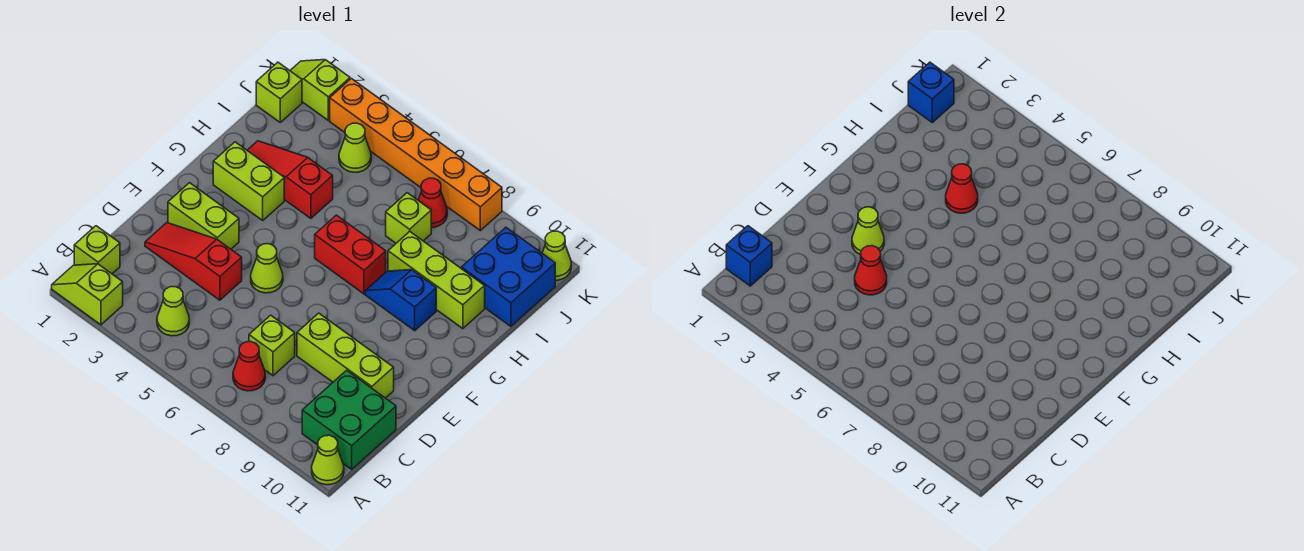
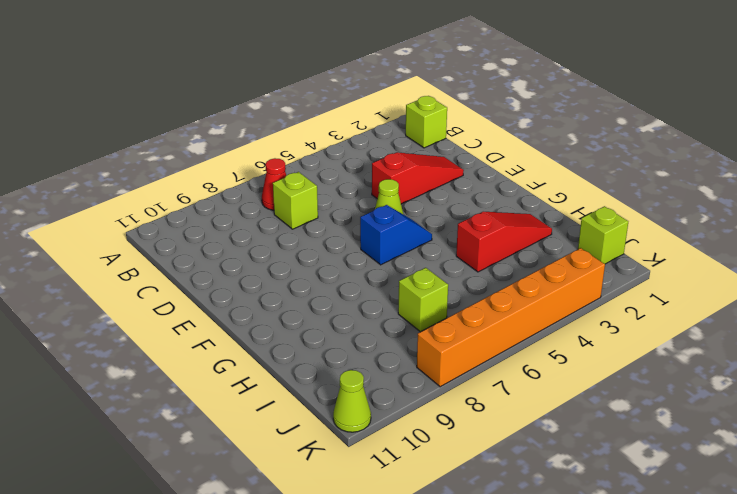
blue slope F5:F6 level 1 top 6 -> blue slope G8:G9 level 1 top 9
none -> lime slope A1:A2 level 1 top 2
none -> lime cone A11 level 1
none -> lime cone B4 level 1

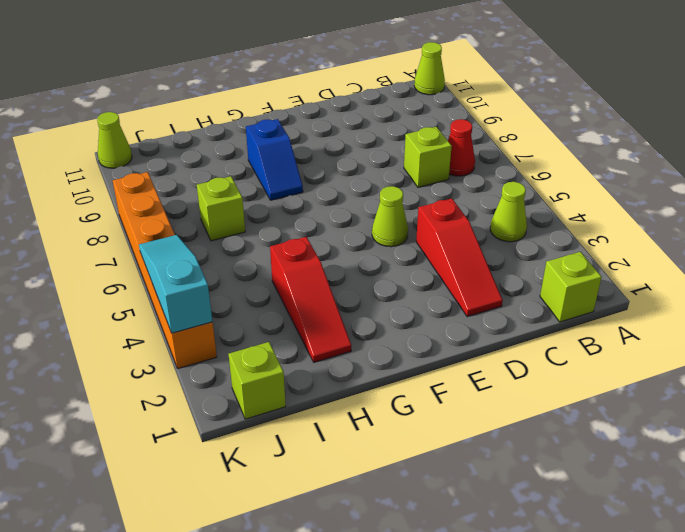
cyan slope K3:K5 level 2 top 3 -> none
none -> lime slope A1:A2 level 1 top 2
none -> green brick B10:C11 level 1
none -> lime brick D8:D10 level 1

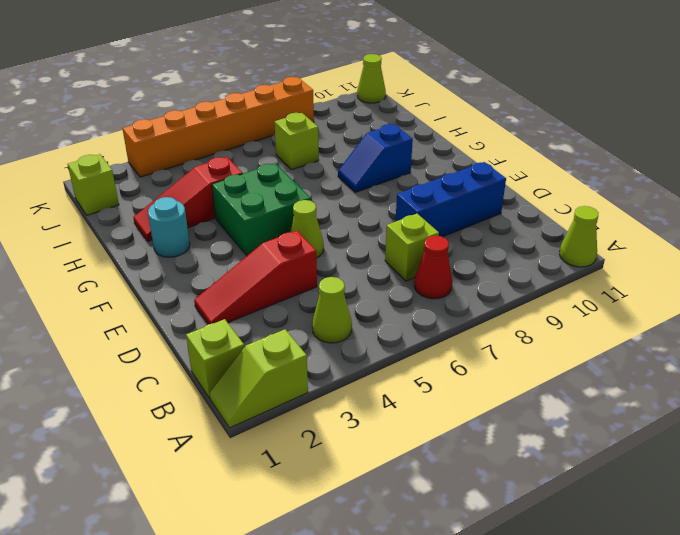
blue brick D8:D10 level 1 -> lime brick D8:D10 level 1
green brick F4:G5 level 1 -> green brick B10:C11 level 1
cyan round brick G2 level 1 -> lime brick G2:G3 level 1
none -> lime brick E2:E3 level 1
none -> red brick G6:G7 level 1
none -> lime brick H8:H10 level 1

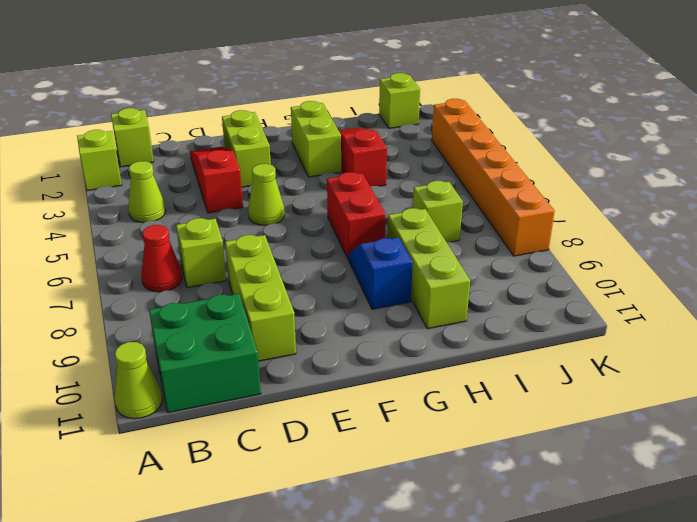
none -> blue brick I10:J11 level 1
none -> lime cone J4 level 1
none -> red cone J7 level 1

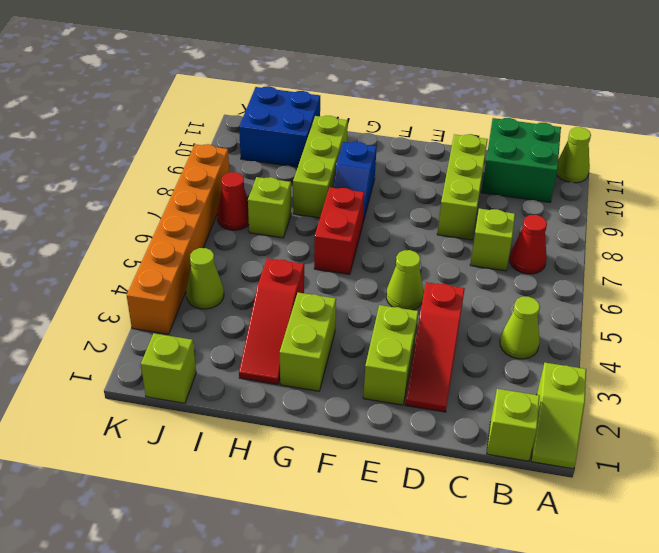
none -> lime slope K1:K2 level 1 top 2
none -> lime cone K11 level 1
none -> blue brick B1 level 2

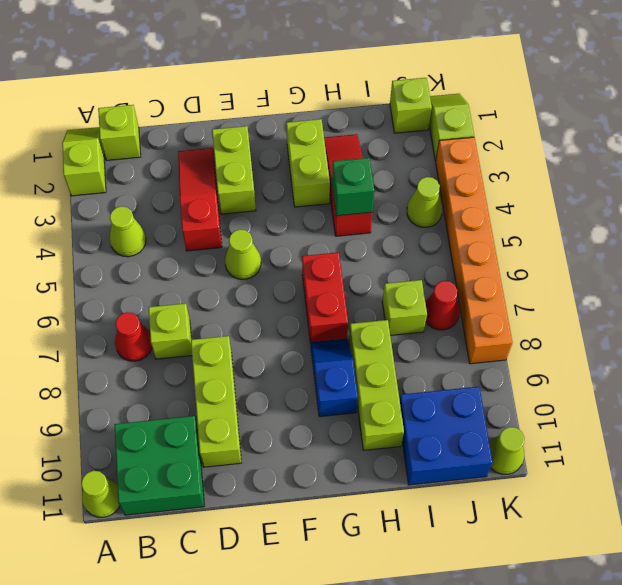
green brick H4 level 2 -> red cone H4 level 2
none -> blue brick B1 level 2
none -> red cone D4 level 2
none -> lime cone E3 level 2

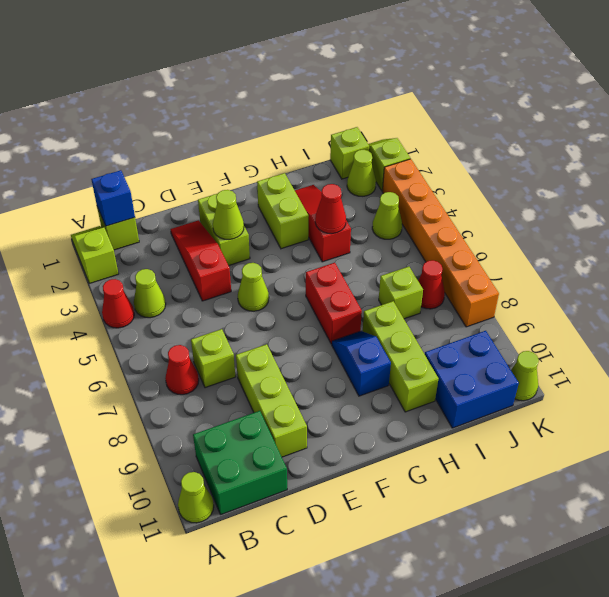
red cone A4 level 1 -> red cone D4 level 2
lime cone J2 level 1 -> none
none -> blue brick J1 level 2

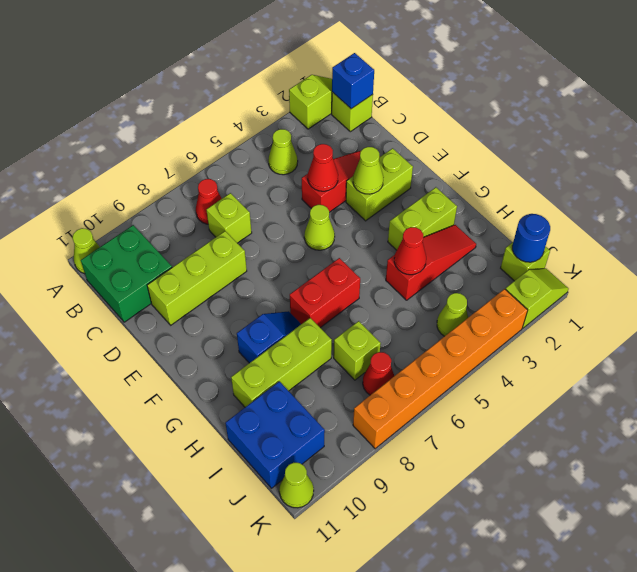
blue round brick J1 level 2 -> blue brick J1 level 2

